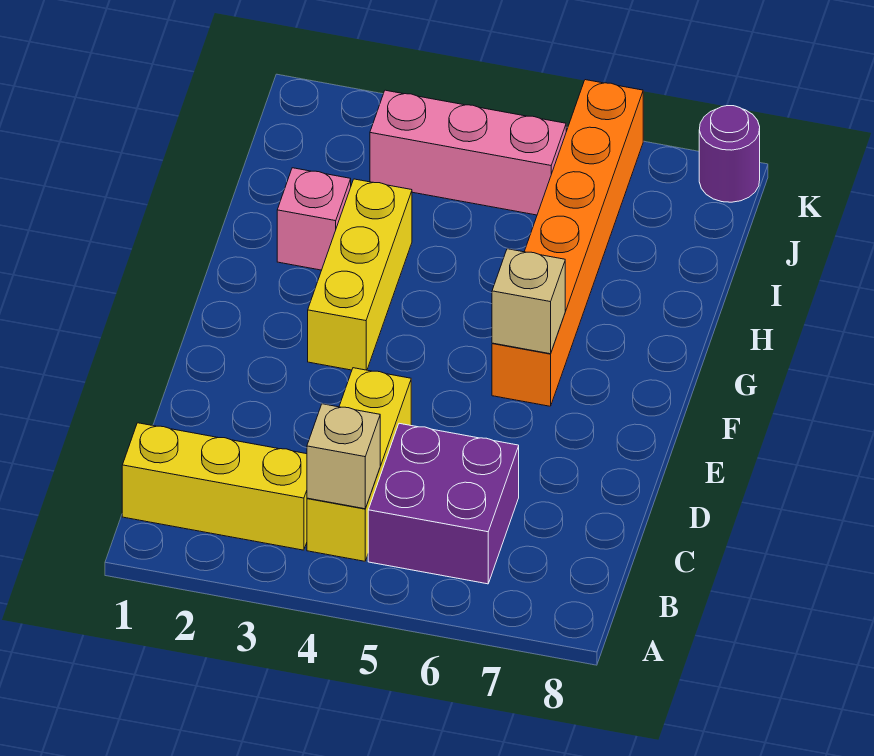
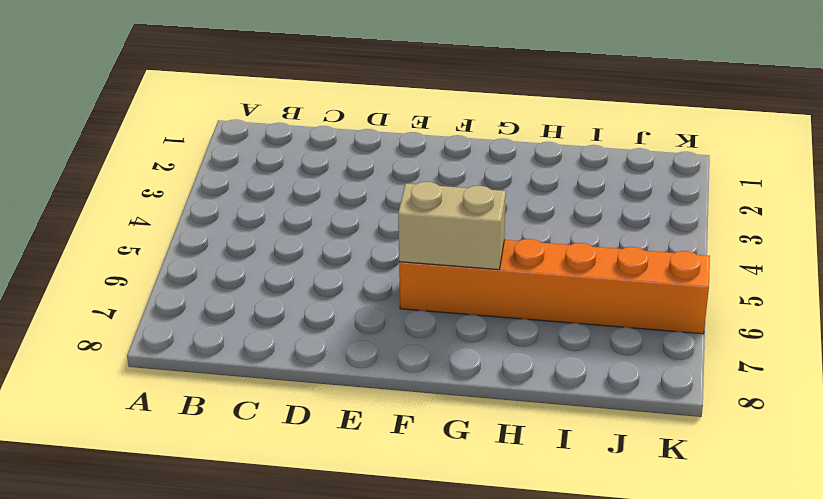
tan brick F6:G6 level 2 -> tan brick F6 level 2
none -> yellow brick B1:B3 level 1
none -> yellow brick B4:D4 level 1

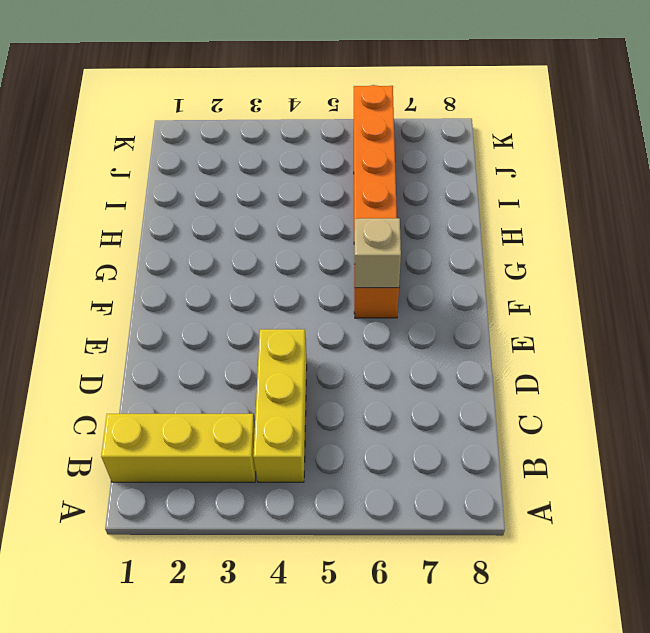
none -> purple brick B5:C6 level 1
none -> yellow brick F3:H3 level 1

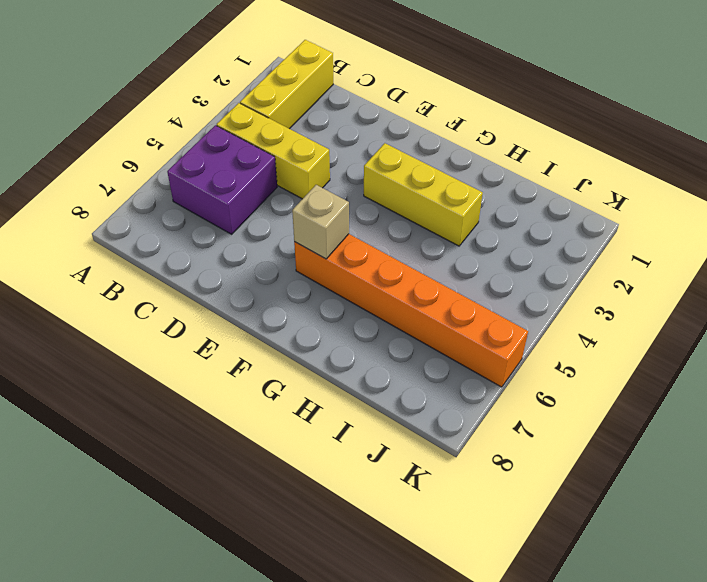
none -> pink brick H2 level 1
none -> pink brick J3:J5 level 1

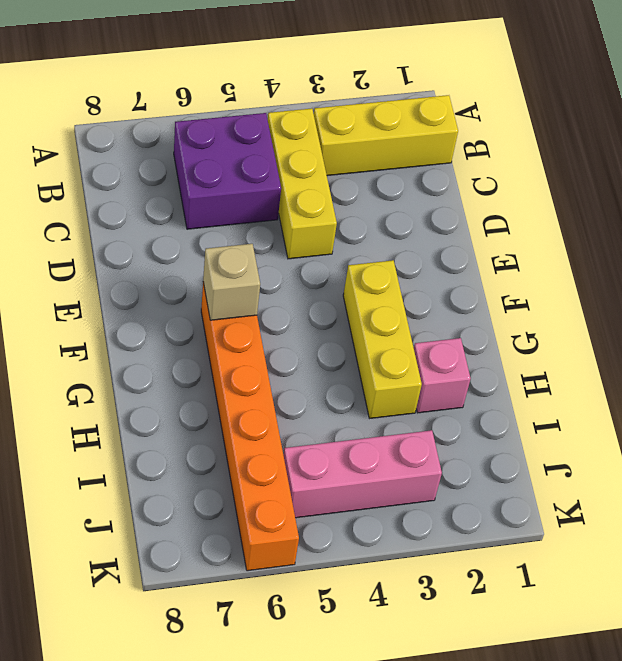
none -> purple round brick K8 level 1
none -> tan brick B4 level 2

